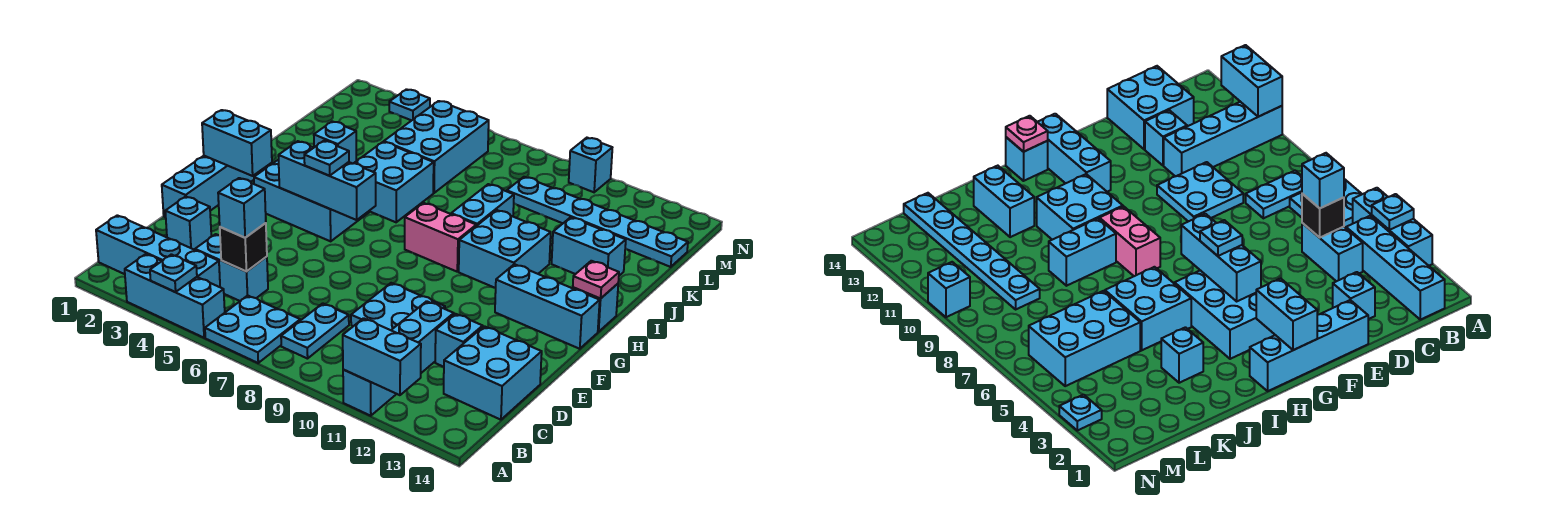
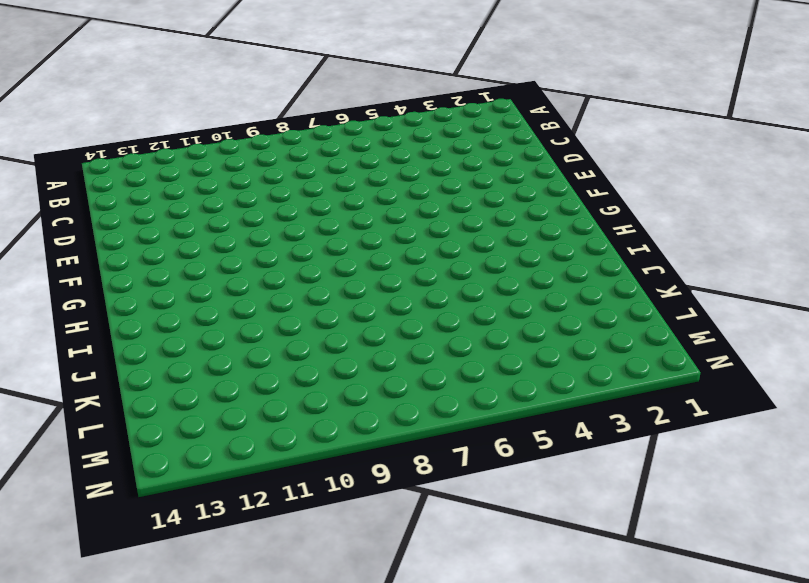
none -> cyan brick A3:A5 level 1
none -> cyan plate A6:B7 level 1
none -> cyan brick A11:D11 level 1
none -> cyan brick B1:B4 level 1

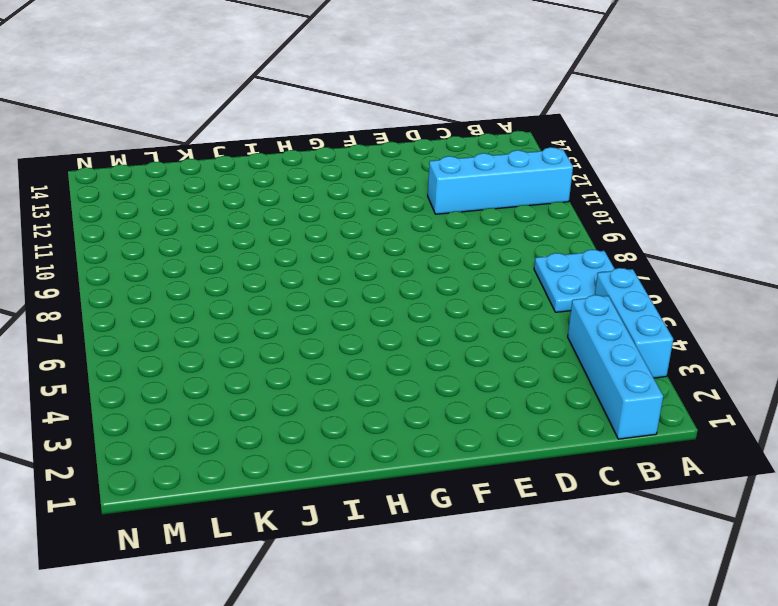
none -> cyan plate B8:C8 level 1
none -> cyan brick C4:C5 level 1
none -> cyan brick C13:D14 level 1
none -> cyan brick D2 level 1

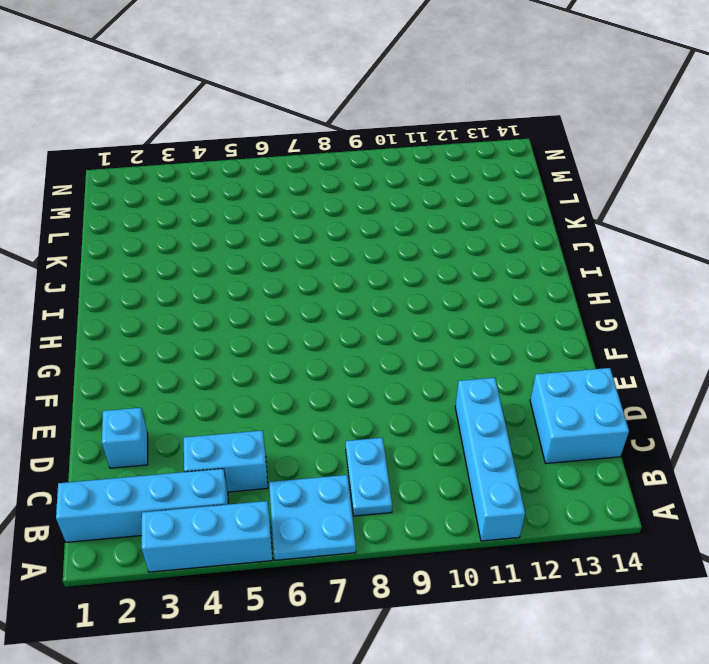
none -> cyan plate D9:E10 level 1
none -> cyan brick D12 level 1
none -> cyan brick E1:H1 level 1
none -> cyan brick G3:H5 level 1

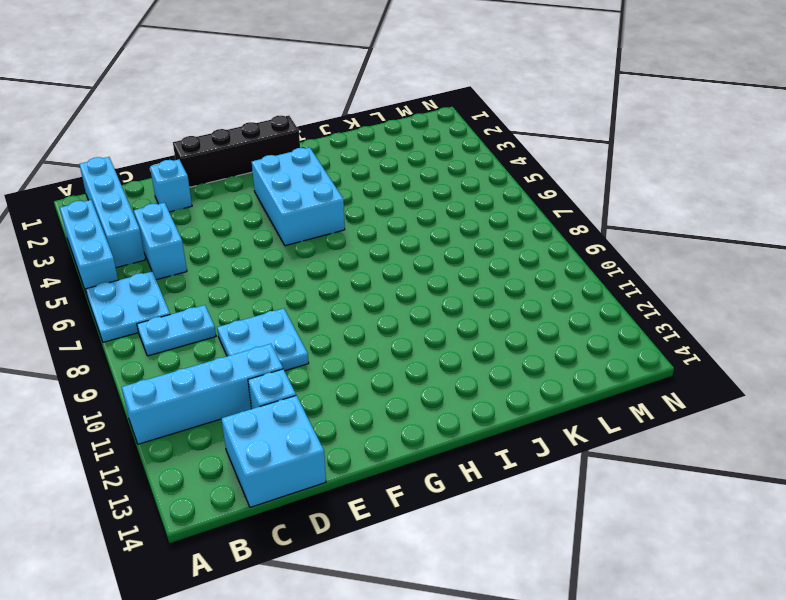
black brick E1:H1 level 1 -> cyan brick E1:H1 level 1
none -> cyan brick G12:G14 level 1
none -> pink brick H8:H9 level 1
none -> cyan brick H10:I11 level 1
none -> cyan brick H14 level 1

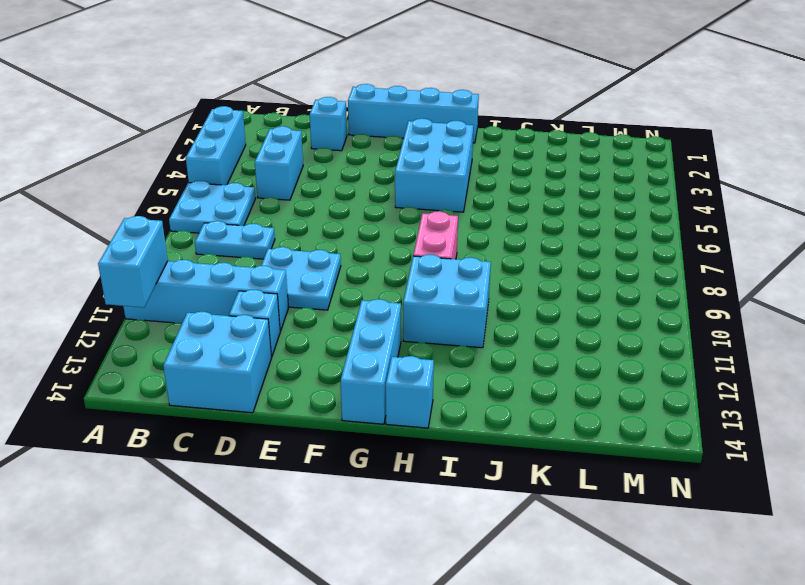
none -> cyan brick B1:B4 level 1
none -> cyan brick I5:J6 level 1
none -> cyan brick I9:J9 level 1
none -> cyan brick J3 level 1

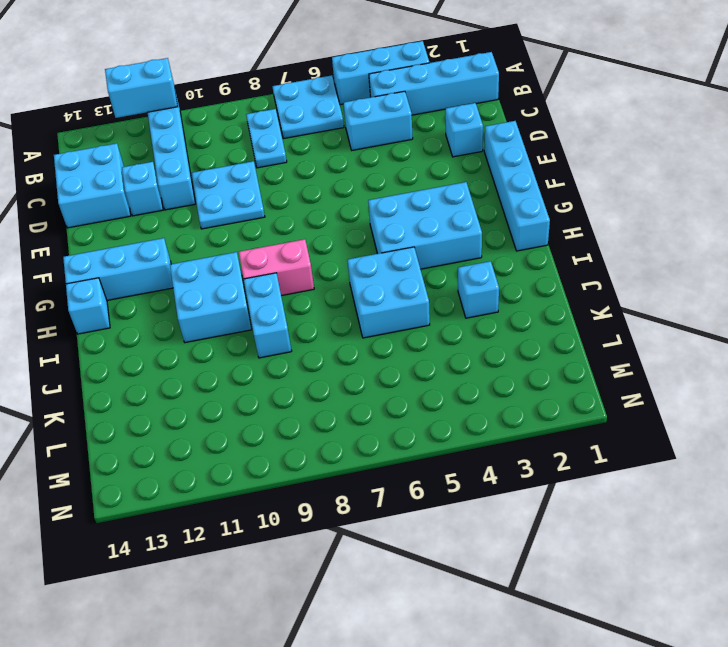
none -> cyan brick J12:J13 level 1
none -> cyan brick K5:M6 level 1
none -> cyan plate L9:L14 level 1
none -> cyan plate N3 level 1

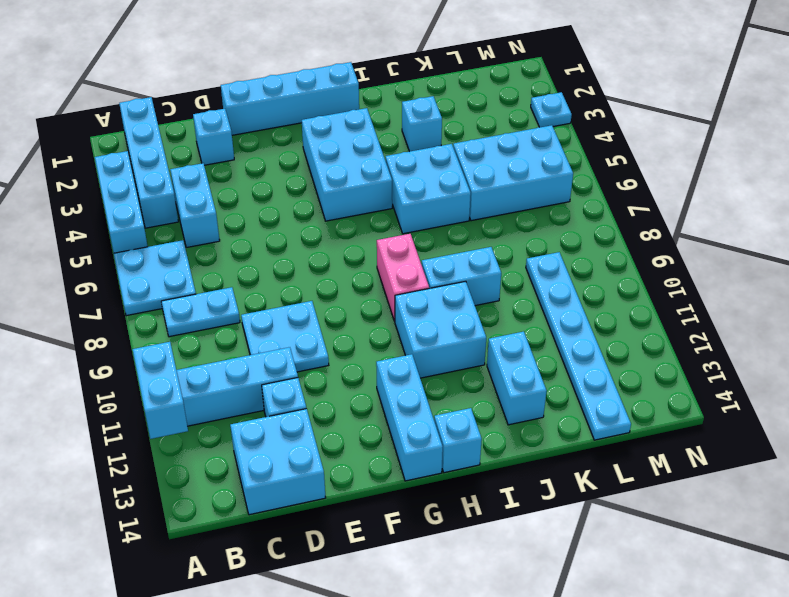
none -> cyan brick N10 level 1
none -> cyan plate A4 level 2
none -> black brick C5 level 2
none -> cyan brick G1:G2 level 2

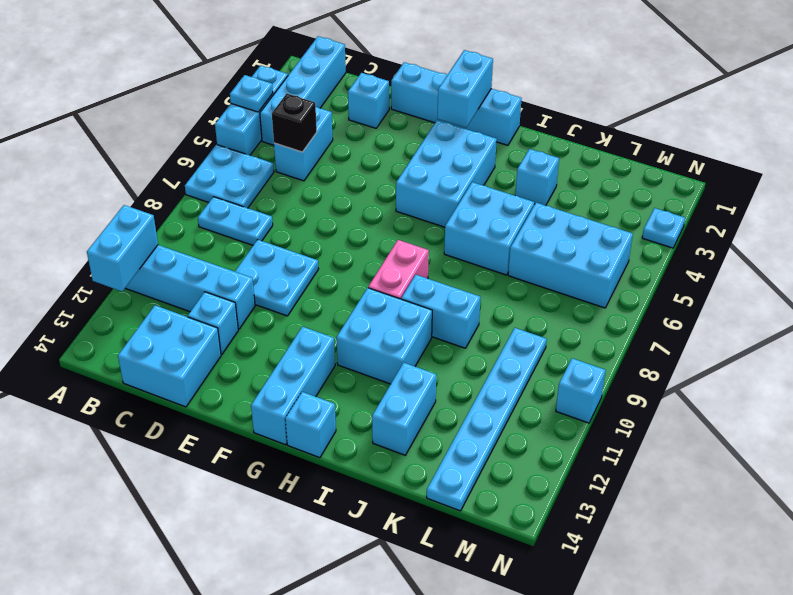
none -> cyan brick G4:G6 level 2
none -> pink plate H14 level 2
none -> cyan brick C5 level 3
none -> cyan plate G5 level 3

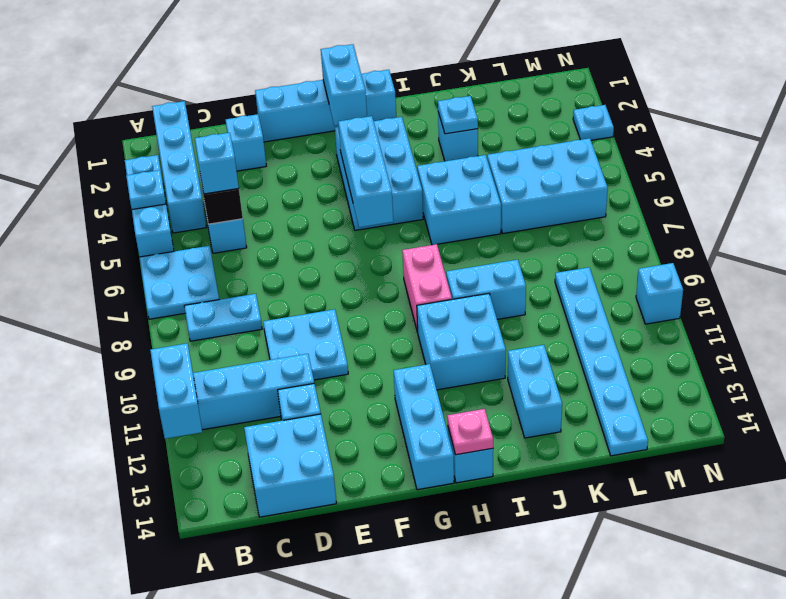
cyan plate J3 level 2 -> cyan plate G5 level 3

